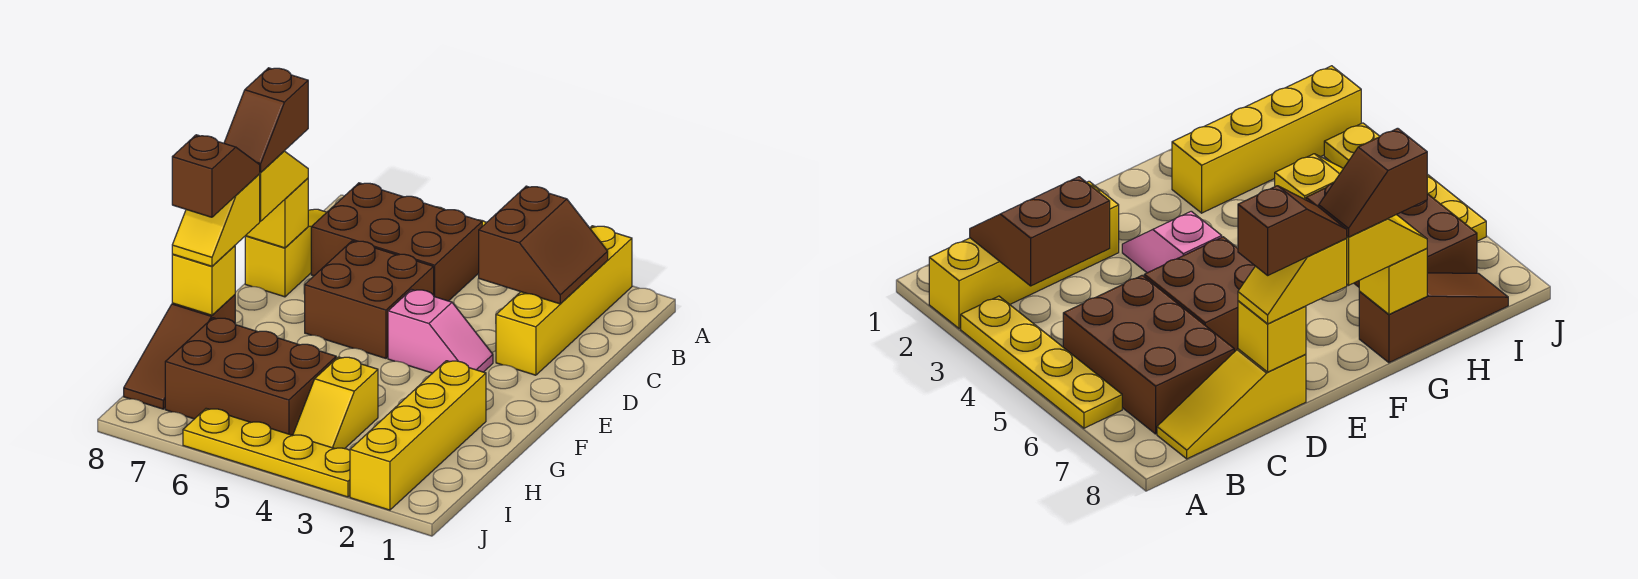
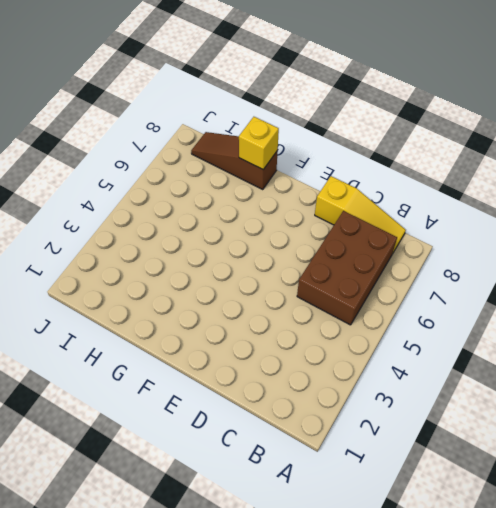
none -> yellow brick A2:D2 level 1
none -> yellow plate A3:A6 level 1
none -> brown brick D5:E6 level 1

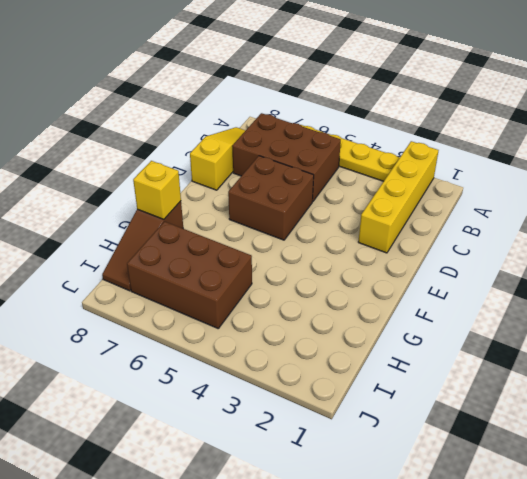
none -> pink slope E3:E4 level 1 top 4
none -> yellow brick G2:J2 level 1
none -> yellow slope H4:I4 level 1 top H

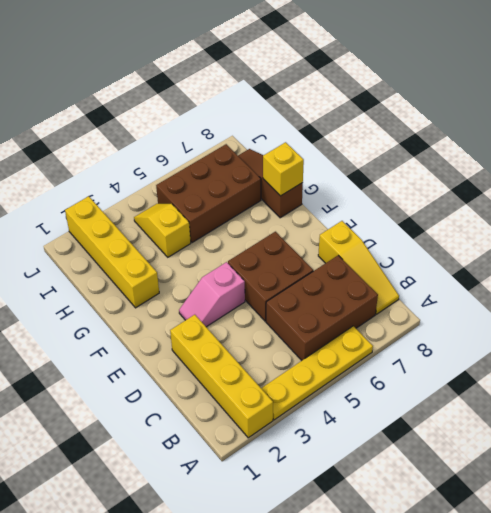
none -> yellow plate J3:J6 level 1
none -> brown slope B2:C3 level 2 top 3
none -> yellow brick D8 level 2

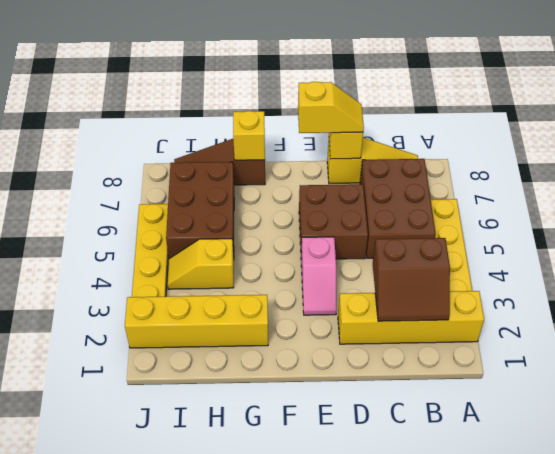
none -> yellow slope F8:G8 level 3 top F
none -> brown slope D8:E8 level 4 top D
none -> brown slope F8:G8 level 4 top G

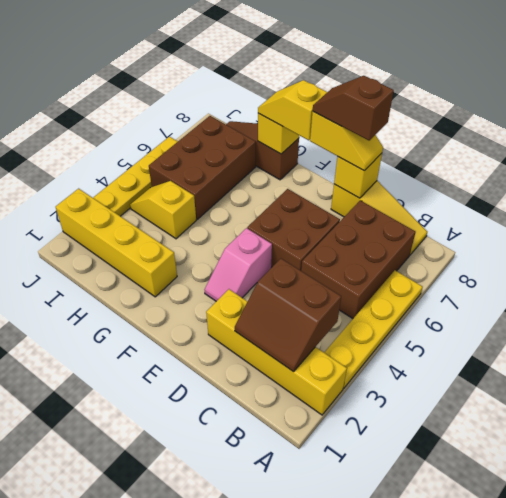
none -> brown slope F8:G8 level 4 top G

